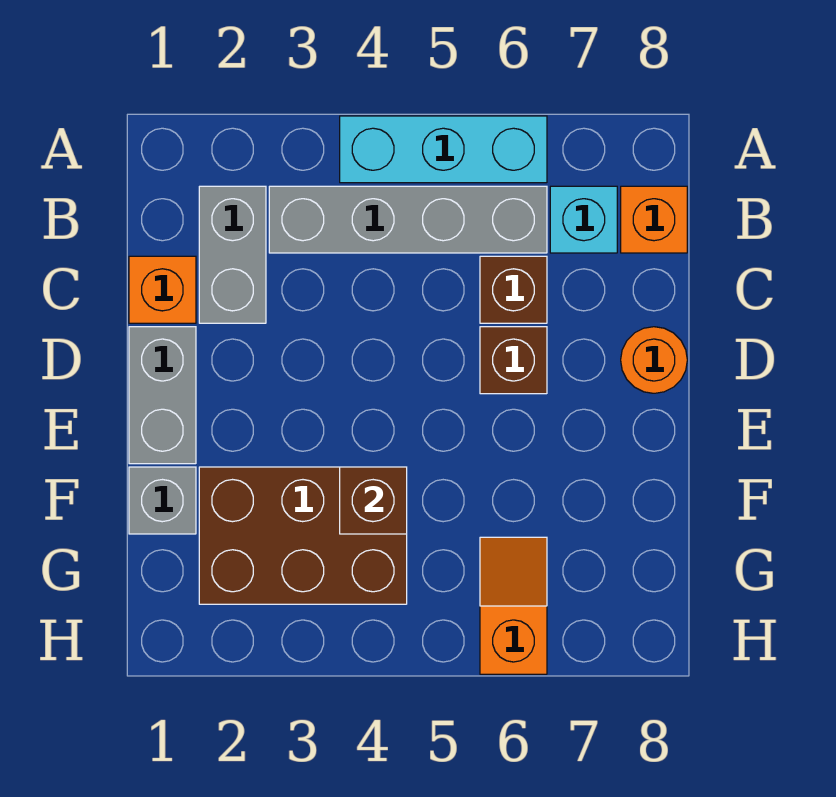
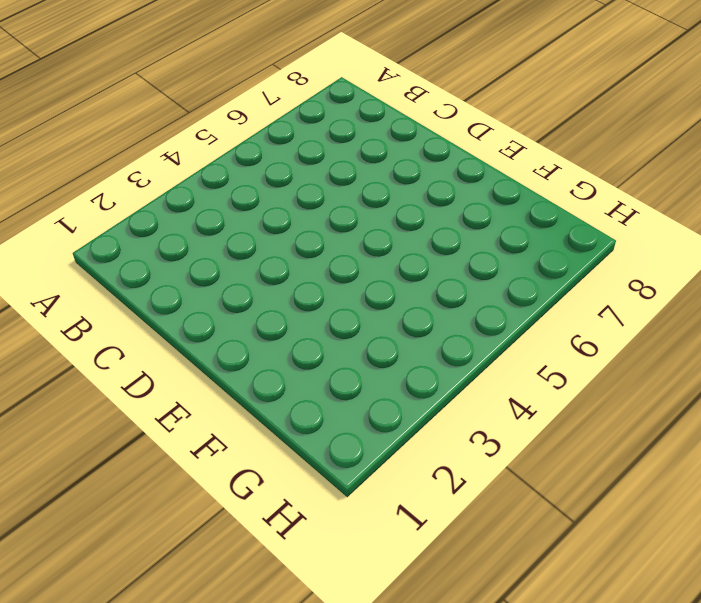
none -> cyan brick A4:A6 level 1
none -> grey brick B2:C2 level 1
none -> grey brick B3:B6 level 1

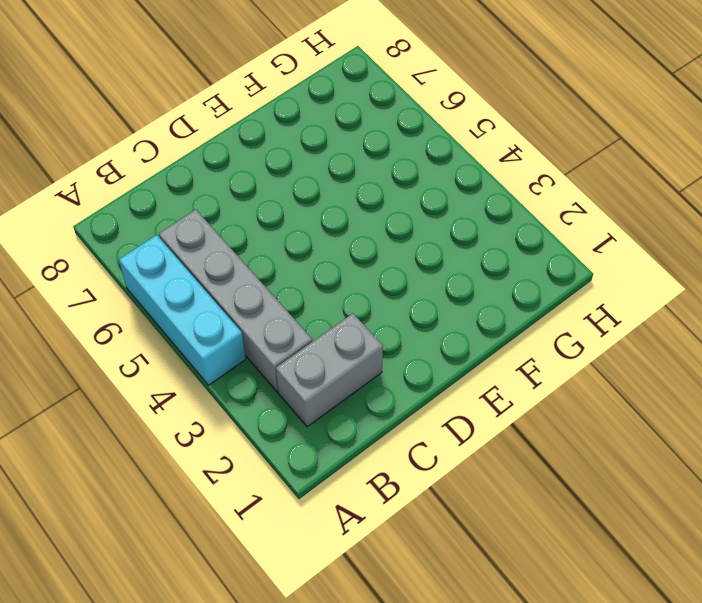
none -> cyan brick B7 level 1
none -> orange brick B8 level 1
none -> orange brick C1 level 1

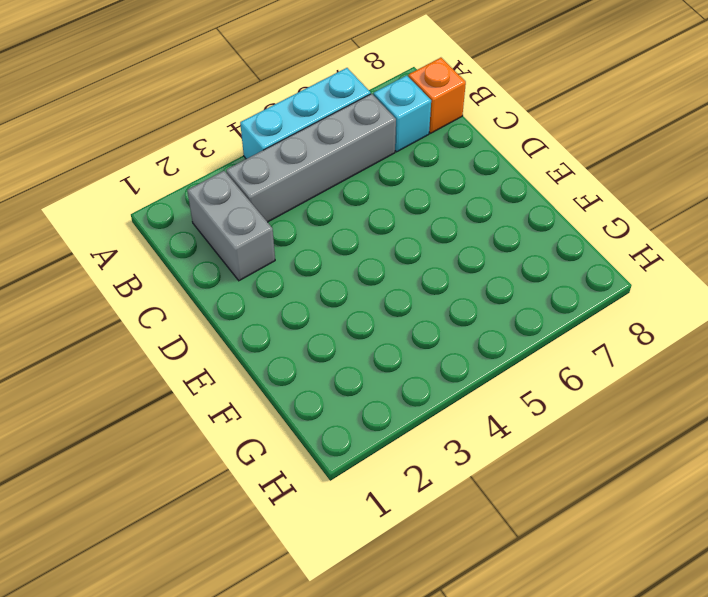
none -> orange brick C1 level 1
none -> brown brick C6 level 1
none -> grey brick D1:E1 level 1

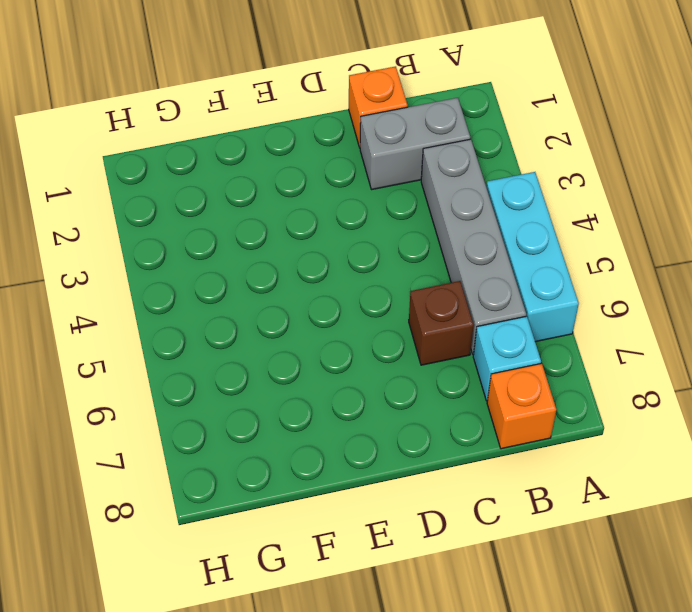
none -> grey brick D1:E1 level 1
none -> brown brick D6 level 1
none -> orange round brick D8 level 1

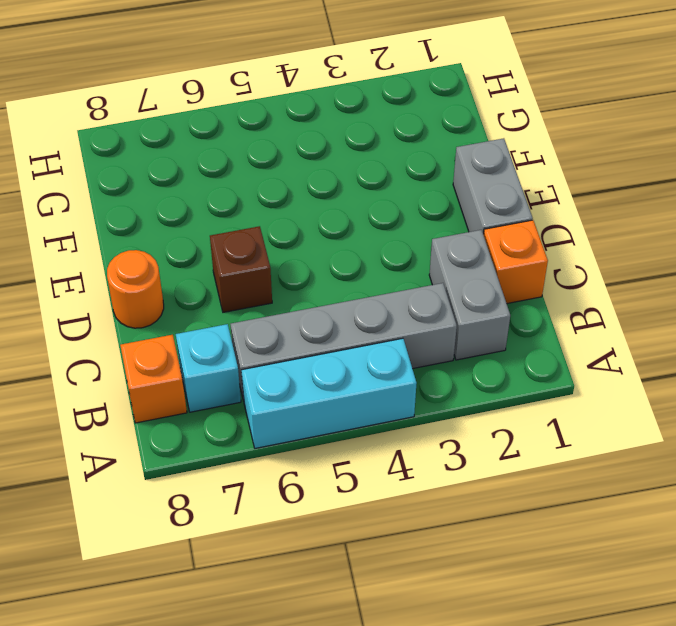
none -> brown brick C6 level 1
none -> grey brick F1 level 1
none -> brown brick F2:G4 level 1

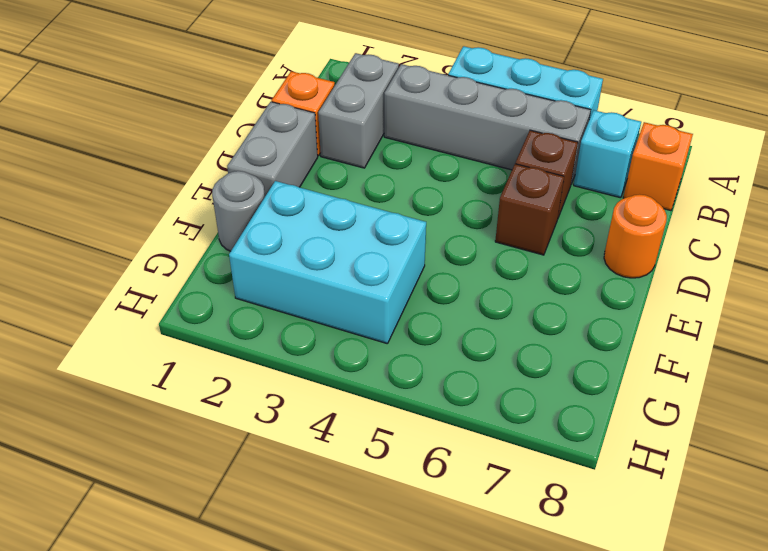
grey round brick F1 level 1 -> grey brick F1 level 1
cyan brick F2:G4 level 1 -> brown brick F2:G4 level 1
none -> orange slope G6:H6 level 1 top H
none -> brown brick F4 level 2

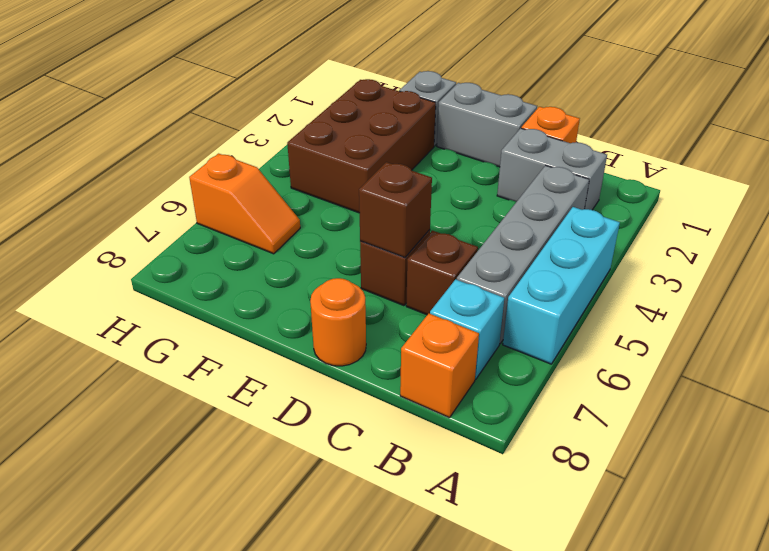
brown brick D6 level 2 -> brown brick F4 level 2

